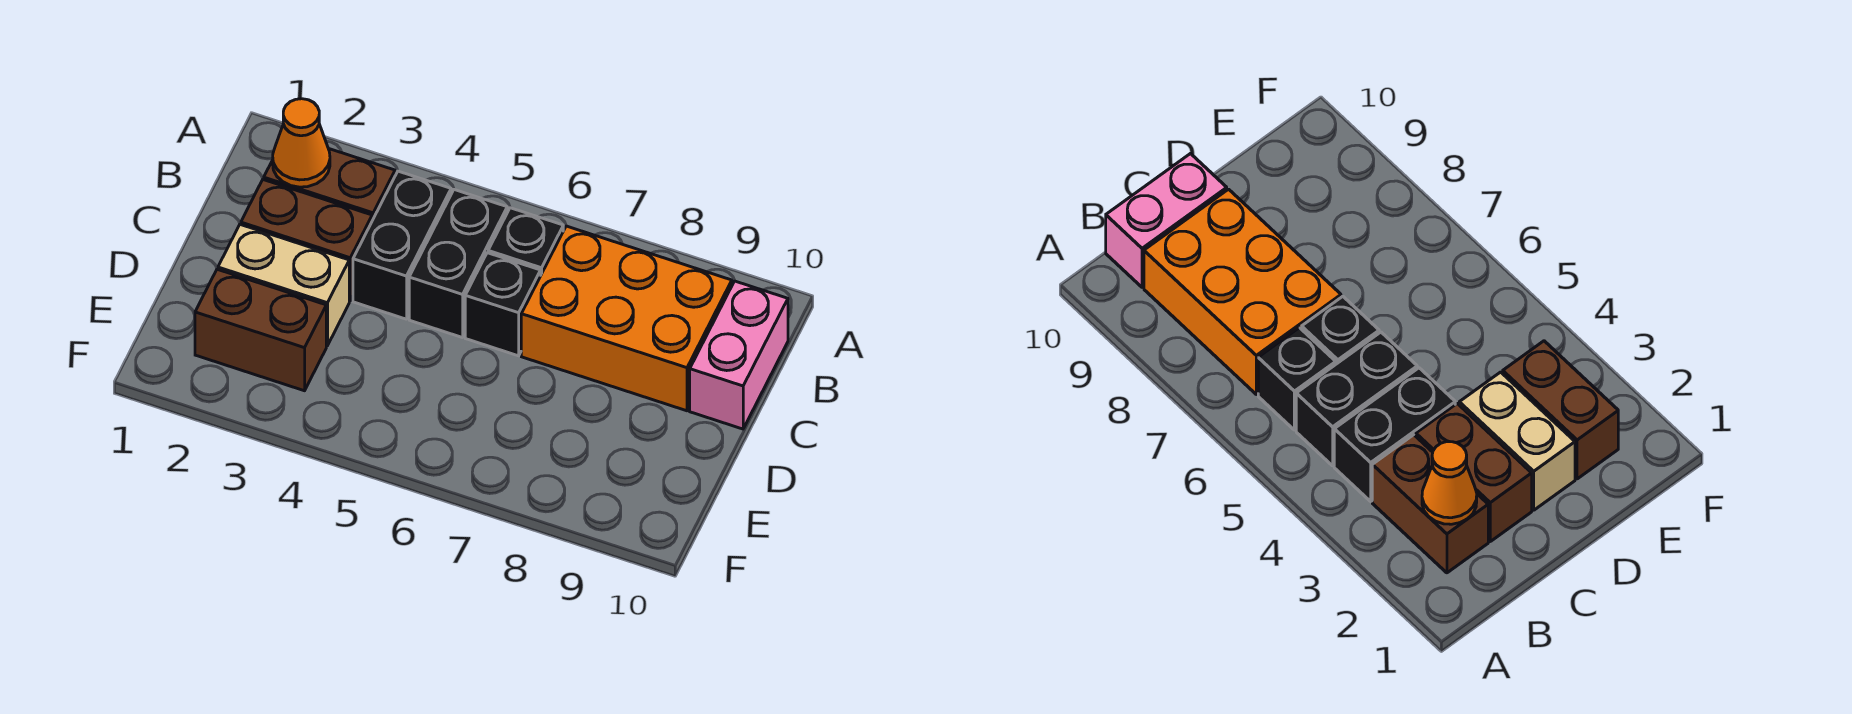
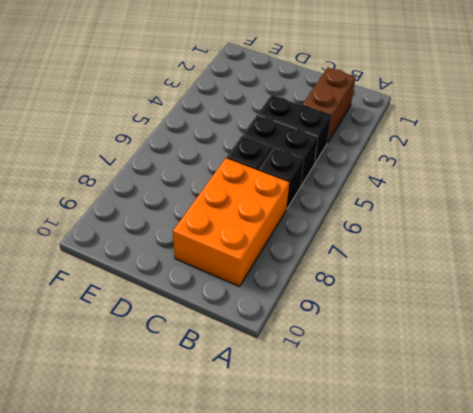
none -> pink brick B10:C10 level 1
none -> brown brick C2:C3 level 1

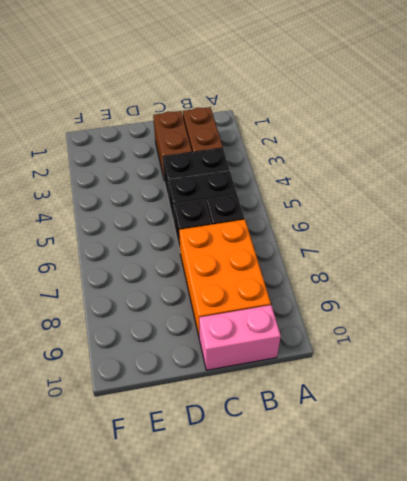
none -> tan brick D2:D3 level 1
none -> brown brick E2:E3 level 1

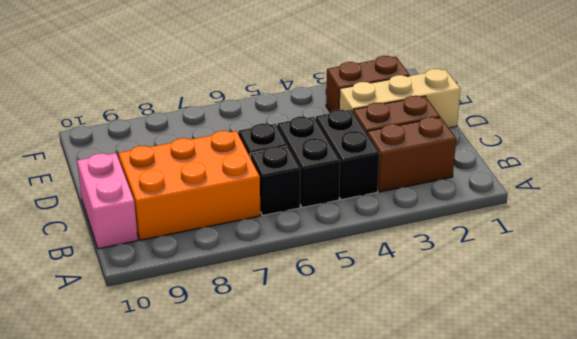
tan brick D1:D3 level 1 -> tan brick D2:D3 level 1
none -> orange cone B2 level 2

